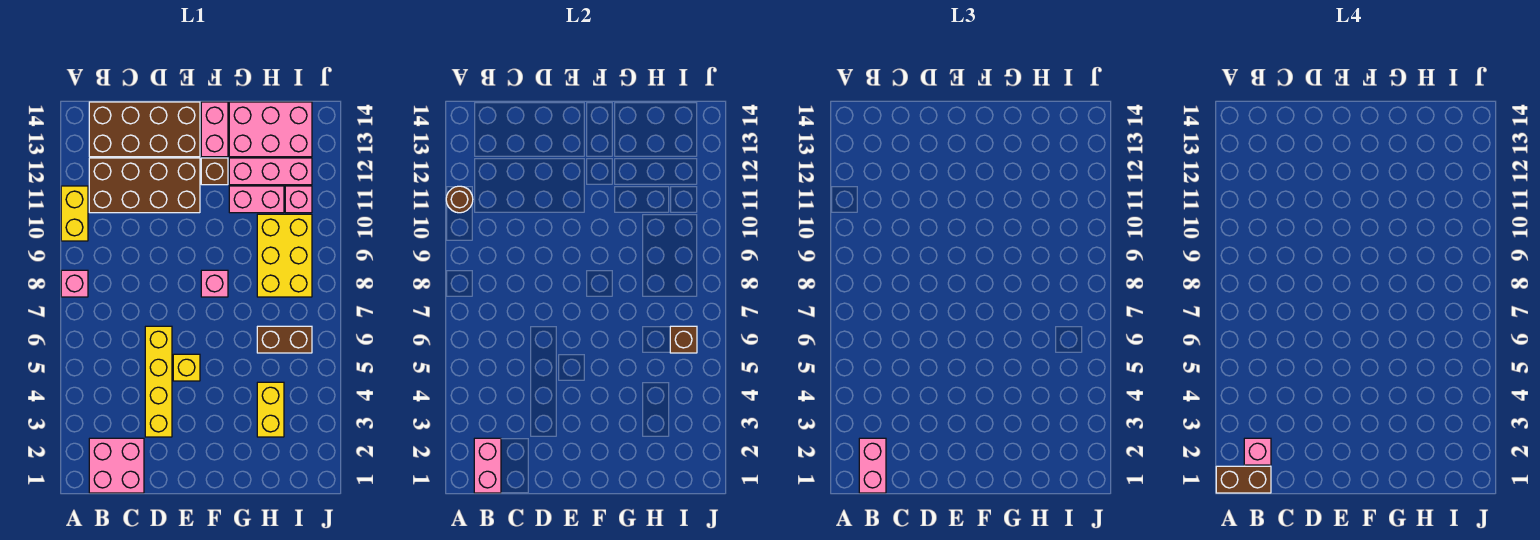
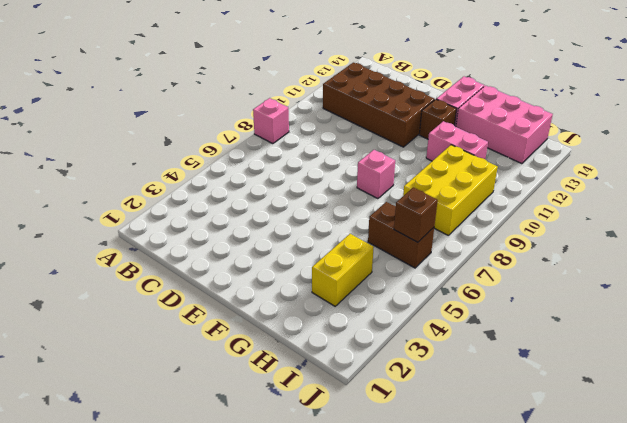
none -> yellow brick A10:A11 level 1
none -> pink brick B1:C2 level 1
none -> brown brick B13:E14 level 1

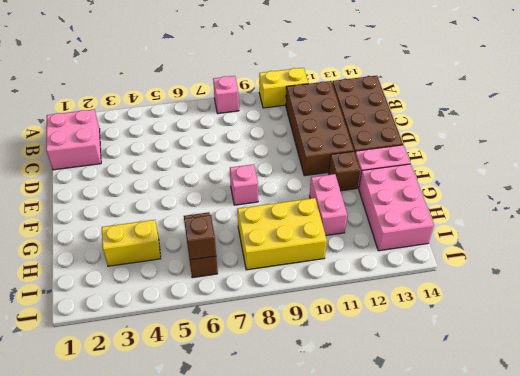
none -> yellow brick D3:D6 level 1
none -> yellow brick E5 level 1
none -> pink brick G12:I12 level 1

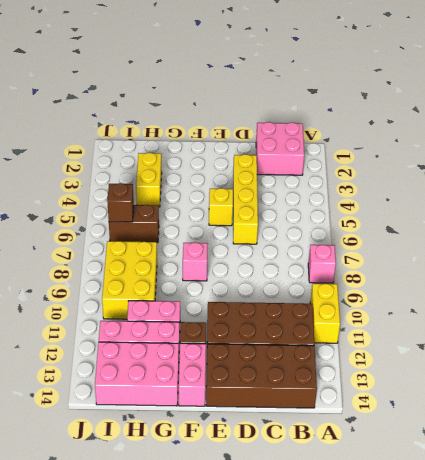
none -> pink brick I11 level 1
none -> brown round brick A11 level 2
none -> pink brick B1:B2 level 2

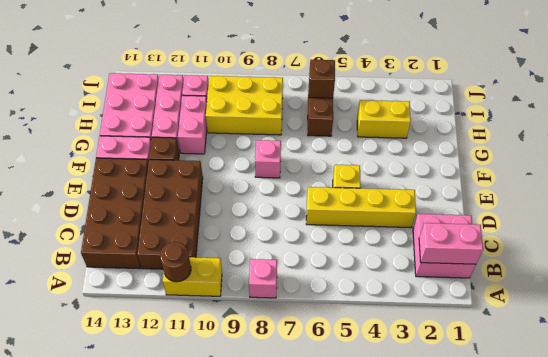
none -> pink brick B1:B2 level 3
none -> brown brick A1:B1 level 4
none -> pink brick B2 level 4

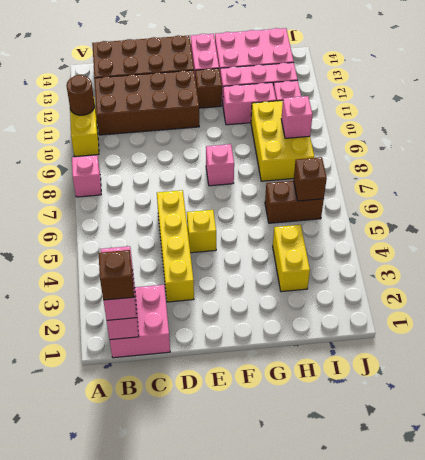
brown brick B1 level 4 -> brown brick A1:B1 level 4
pink brick I9 level 2 -> pink brick B2 level 4

